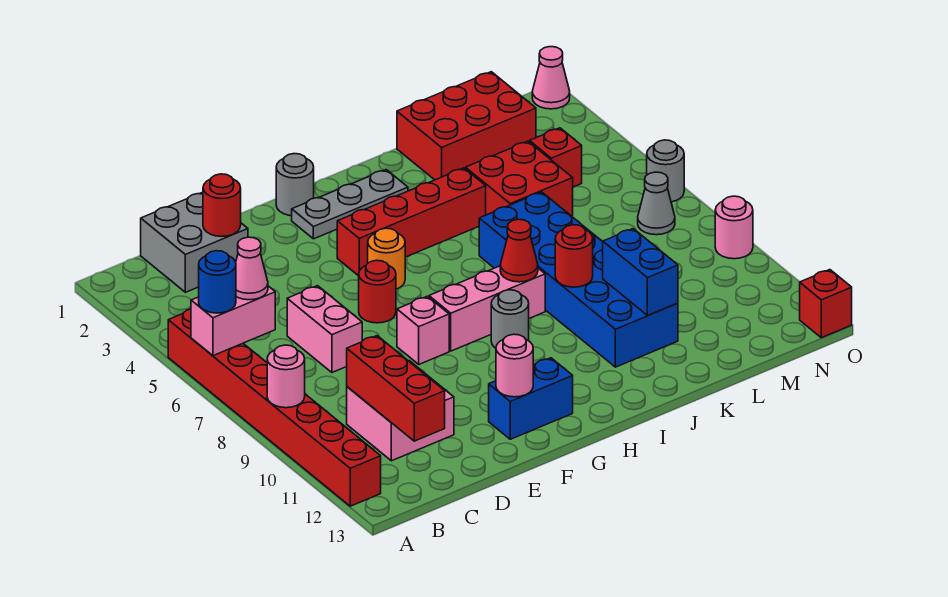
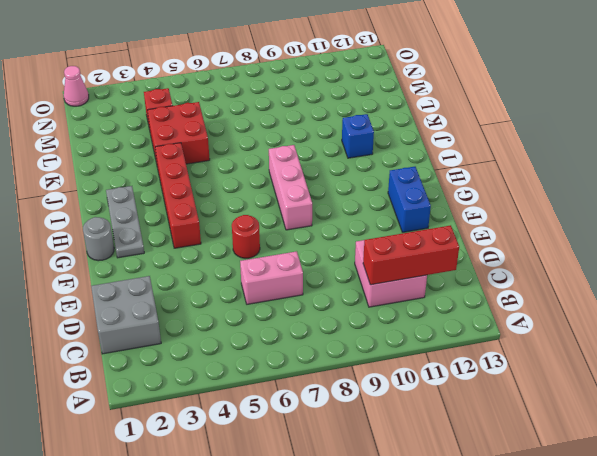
blue brick J11 level 1 -> blue brick J6:K11 level 1
none -> red brick A5:A12 level 1
none -> pink brick F8 level 1
none -> orange round brick G5 level 1
none -> grey round brick H9 level 1

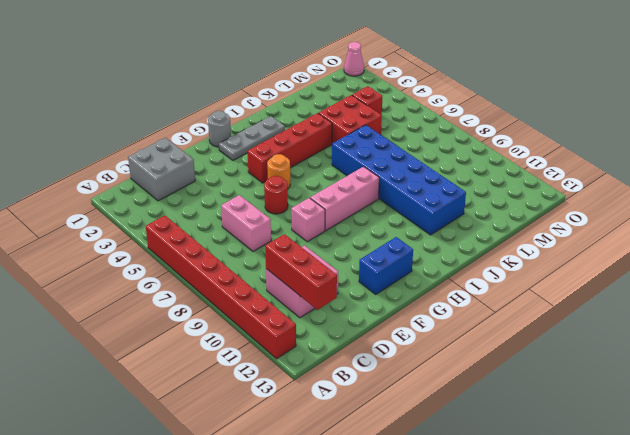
none -> grey round brick H9 level 1
none -> red brick K1:M2 level 1
none -> grey cone N7 level 1
none -> grey round brick O6 level 1

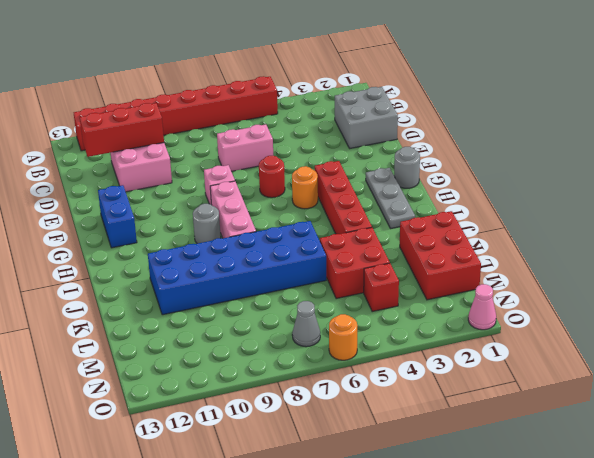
orange round brick O6 level 1 -> grey round brick O6 level 1
none -> pink round brick O9 level 1
none -> red brick O13 level 1
none -> pink brick A6:B6 level 2
none -> pink round brick A9 level 2

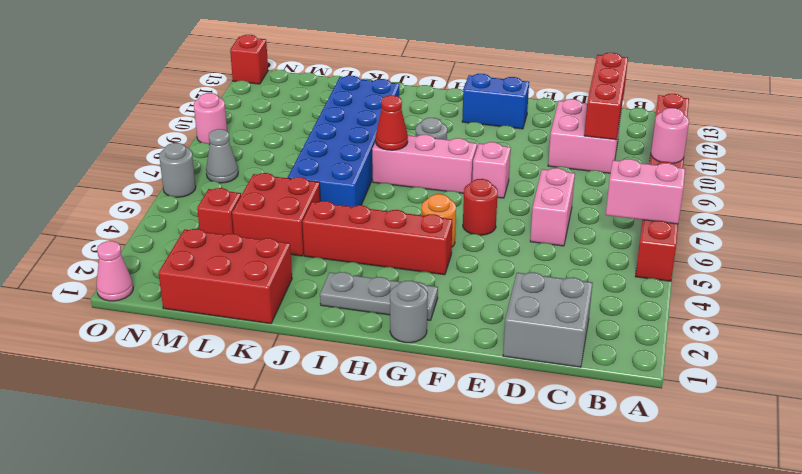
none -> red round brick D2 level 2
none -> pink round brick F12 level 2
none -> red round brick J9 level 2
none -> blue brick K10:K11 level 2

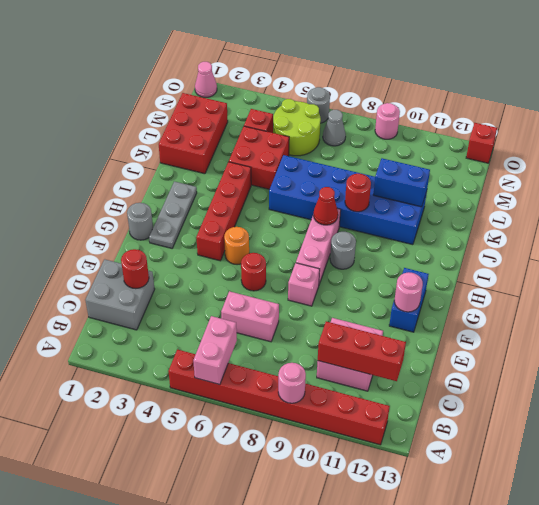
lime round brick M5:N6 level 1 -> none
none -> blue round brick A6 level 3
none -> pink cone B6 level 3

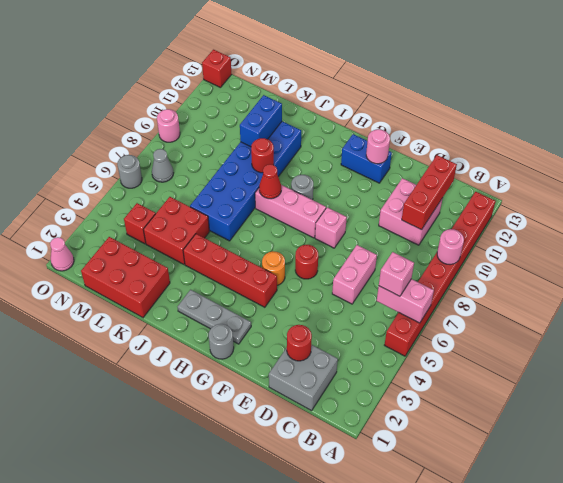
pink brick B6 level 3 -> pink cone B6 level 3
none -> blue round brick A6 level 3

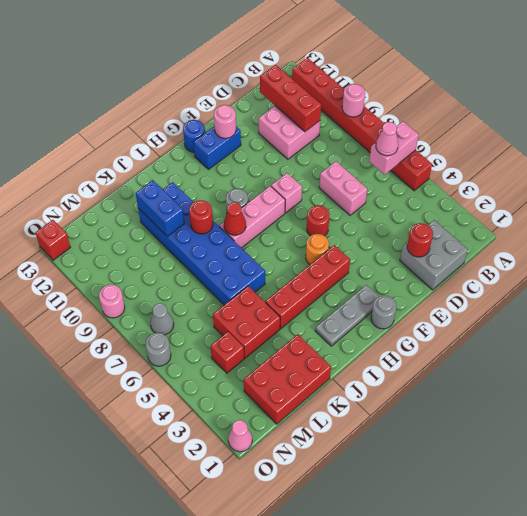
blue round brick G13 level 1 -> blue round brick A6 level 3

